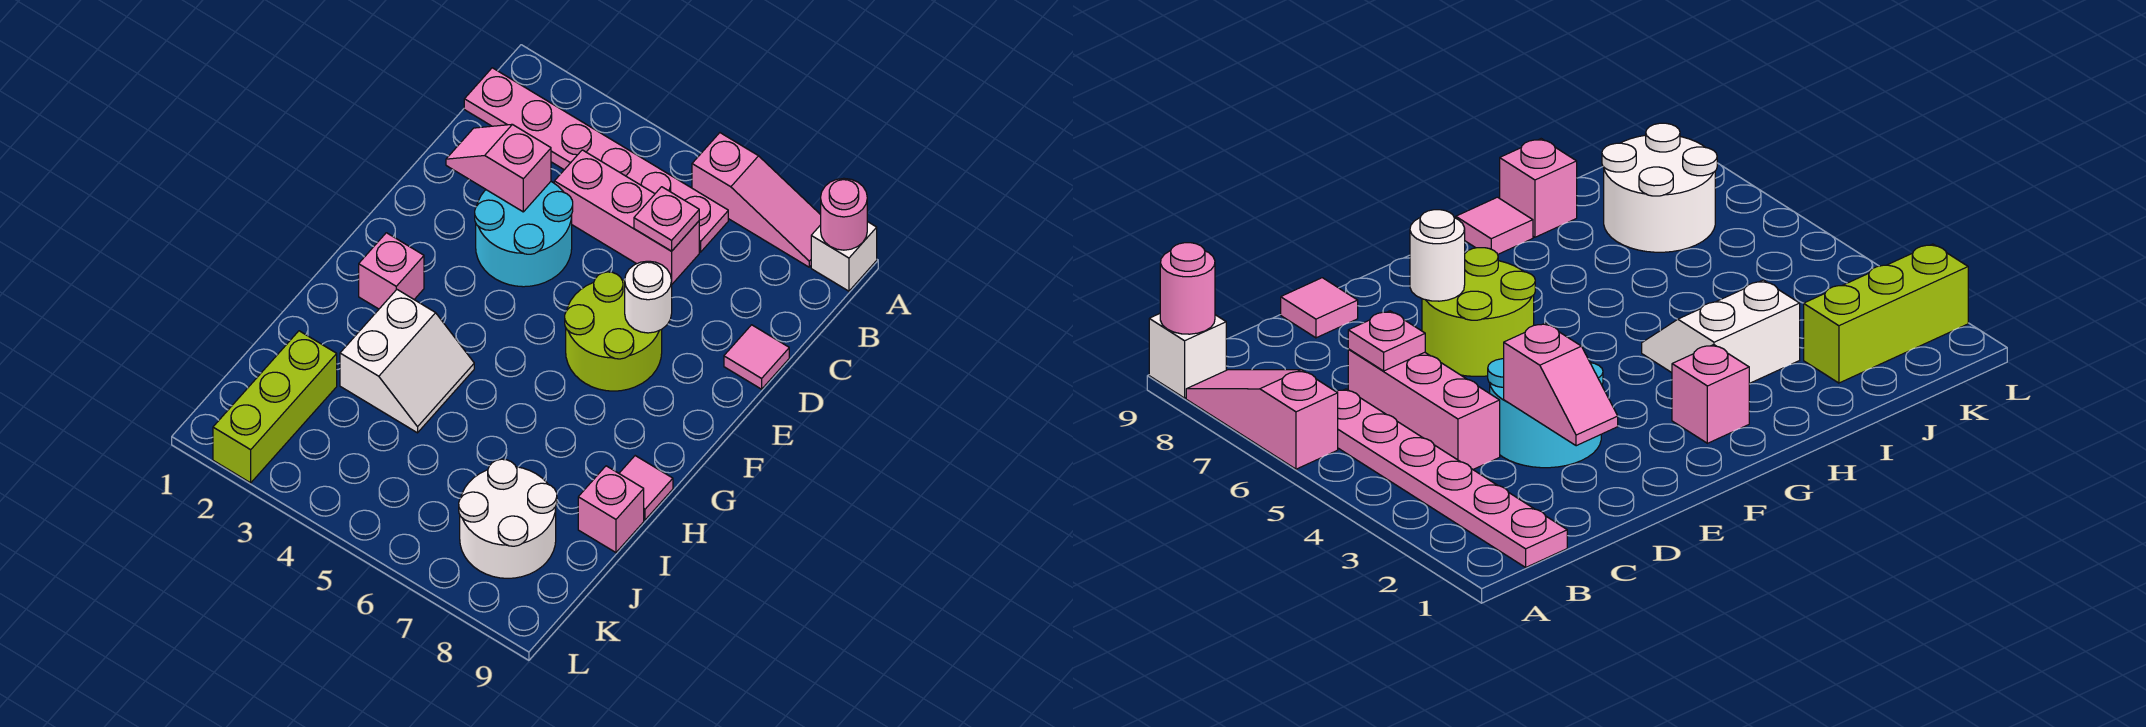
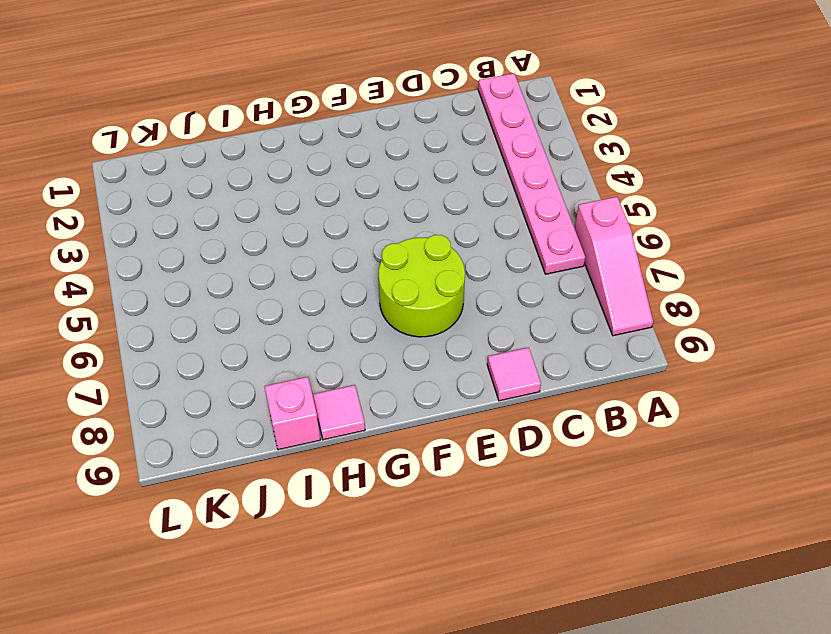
none -> white brick A9 level 1
none -> pink brick C4:C6 level 1
none -> cyan round brick D3:E4 level 1

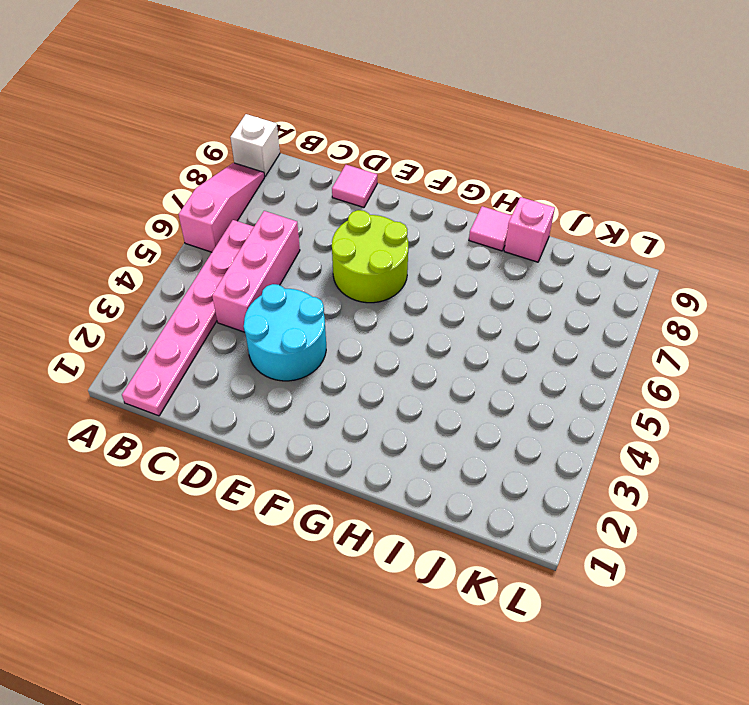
none -> pink brick G2 level 1
none -> white slope H3:I4 level 1 top 3
none -> lime brick J2:L2 level 1

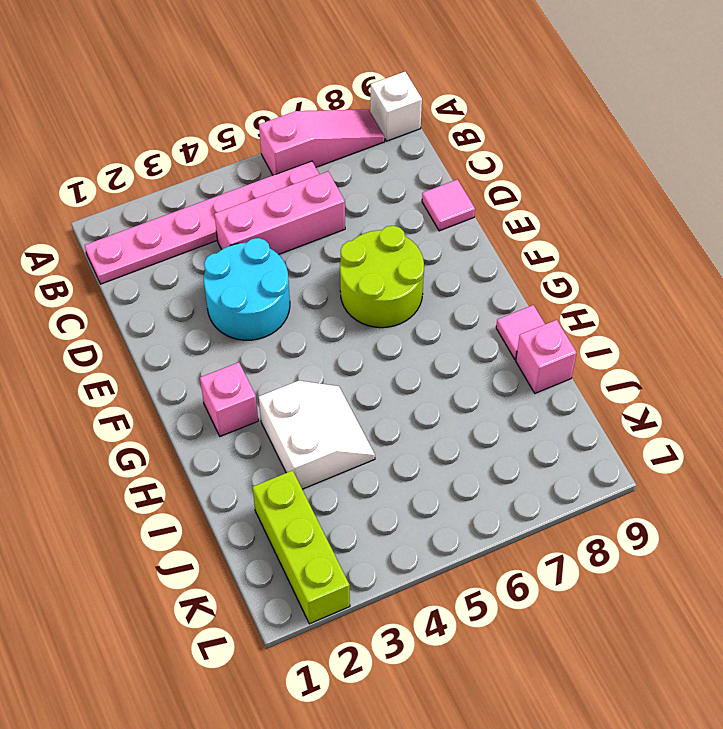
none -> white round brick J7:K8 level 1
none -> pink round brick A9 level 2
none -> pink plate C6 level 2

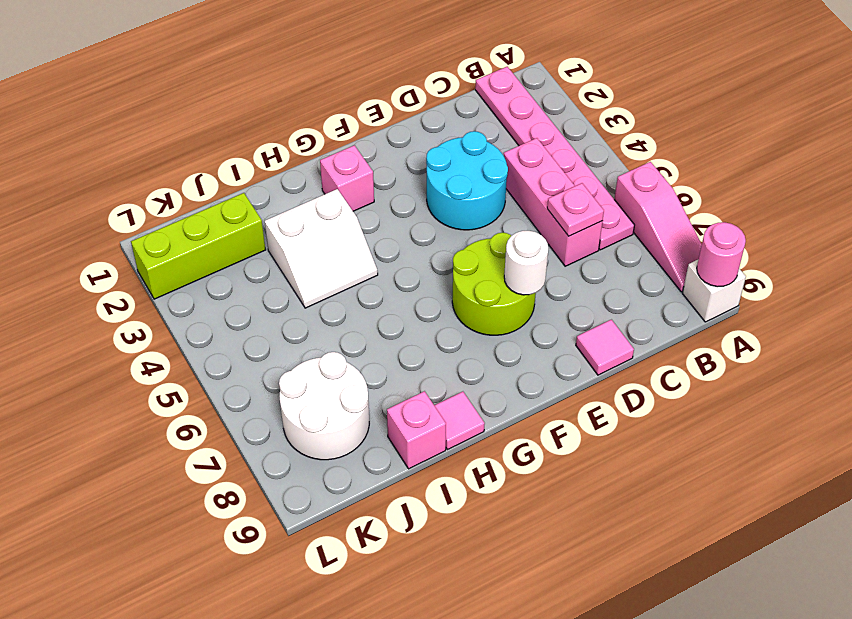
none -> pink slope D2:D3 level 2 top 3

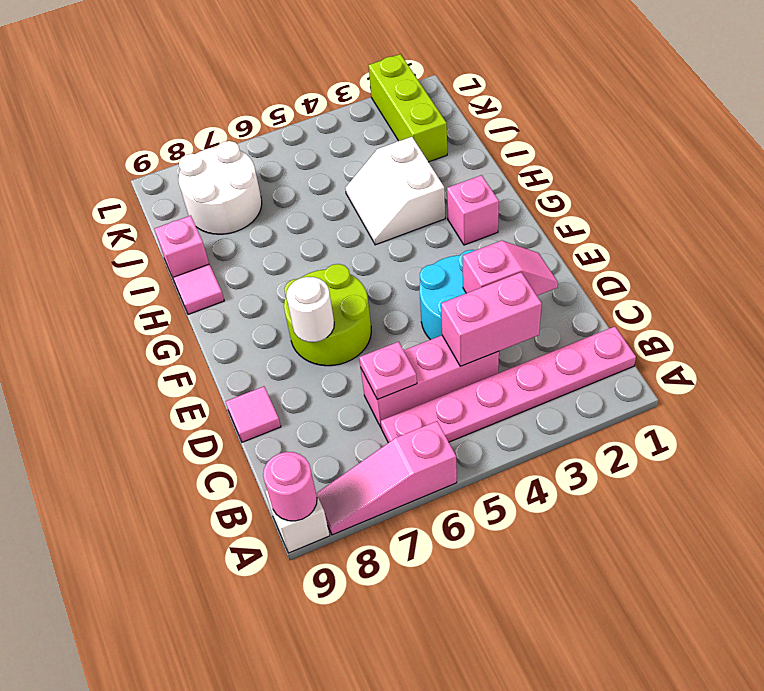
pink brick C3:C4 level 2 -> none

